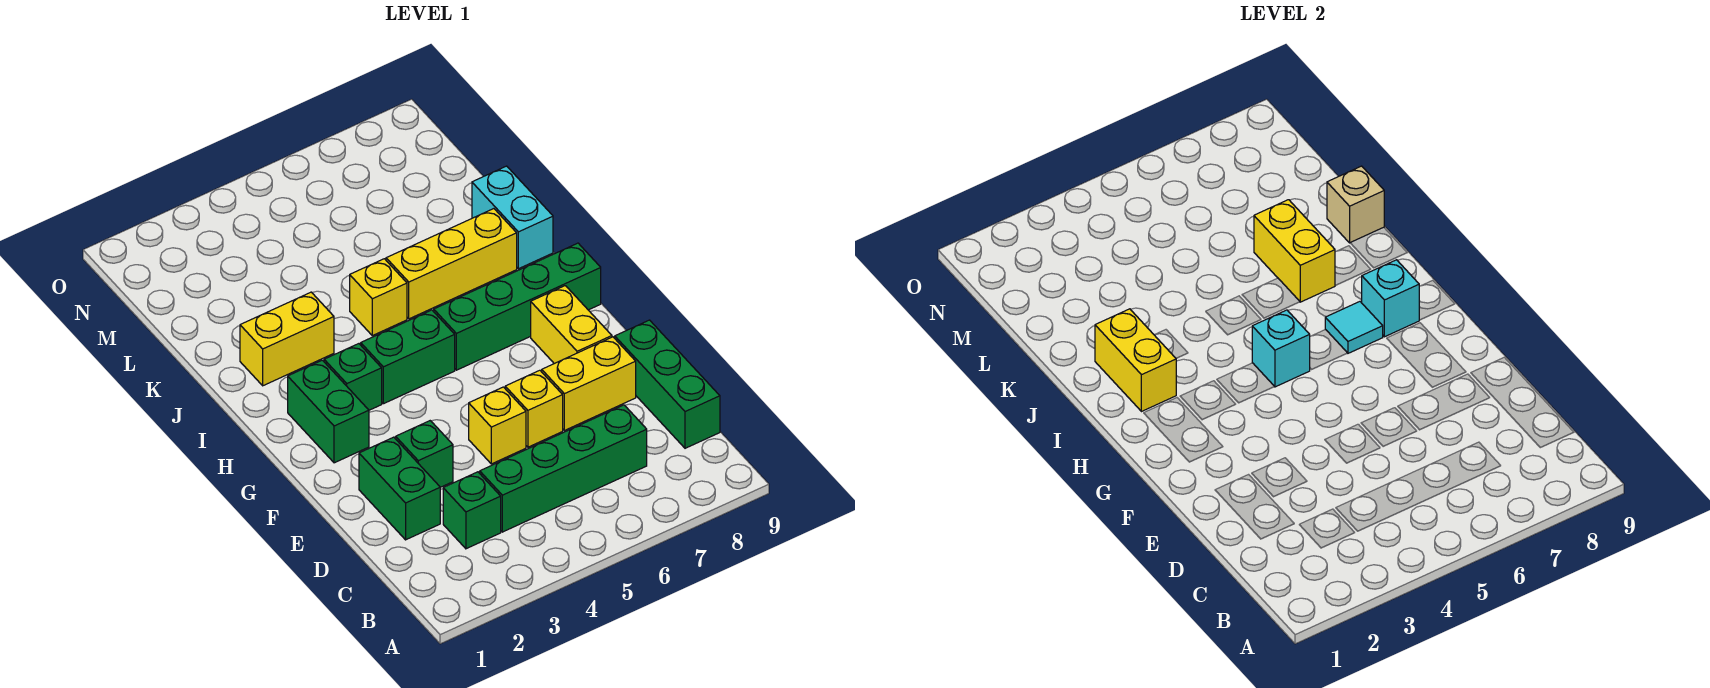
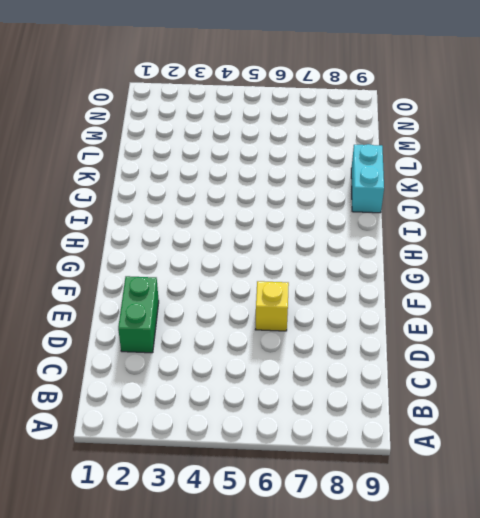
none -> green brick C3 level 1
none -> green brick C4:C7 level 1
none -> green brick C9:E9 level 1

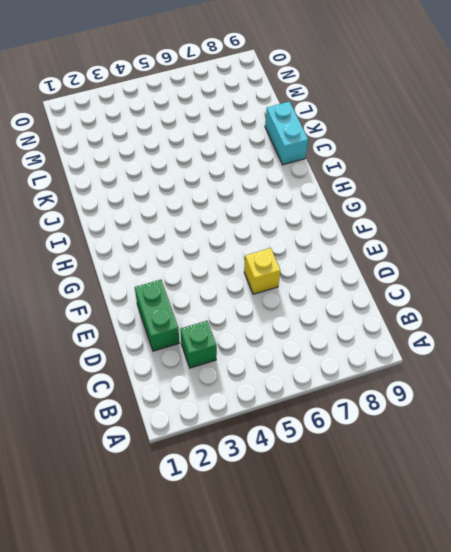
none -> green brick C4:C7 level 1
none -> green brick C9:E9 level 1
none -> green brick E3 level 1

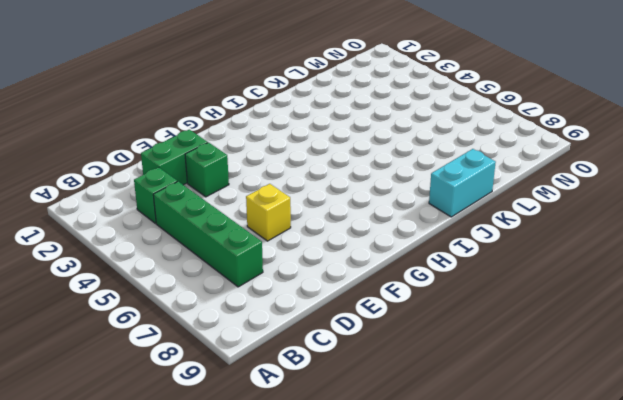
none -> green brick C9:E9 level 1
none -> yellow brick E5 level 1
none -> yellow brick E7:E8 level 1

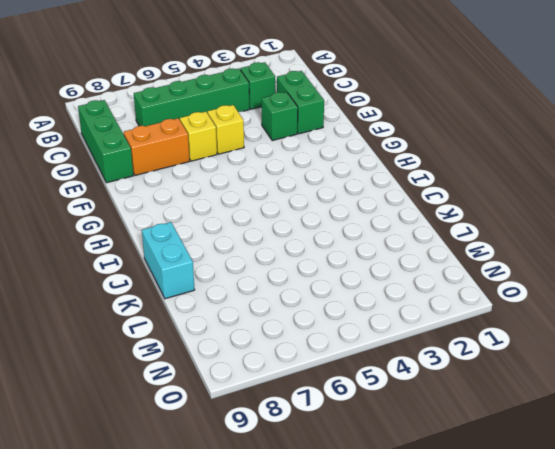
orange brick E7:E8 level 1 -> yellow brick E7:E8 level 1
none -> yellow brick F8:G8 level 1
none -> green brick G2:H2 level 1
none -> green brick H3 level 1

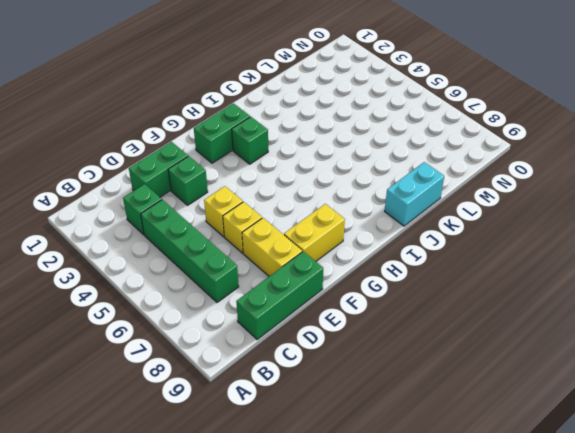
none -> green brick H4:H5 level 1
none -> green brick H6:H9 level 1
none -> yellow brick J2:J3 level 1

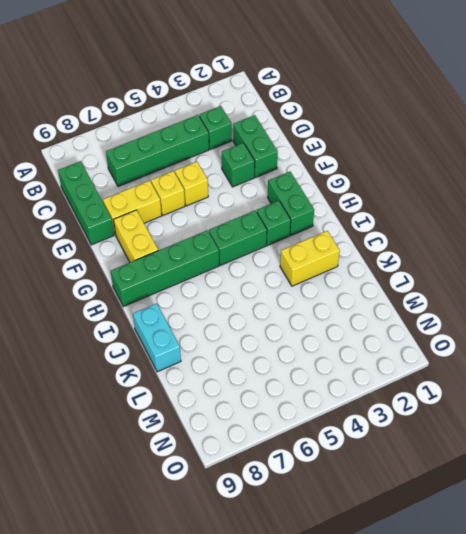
none -> yellow brick J5 level 1
none -> yellow brick J6:J8 level 1
none -> cyan brick H5 level 2

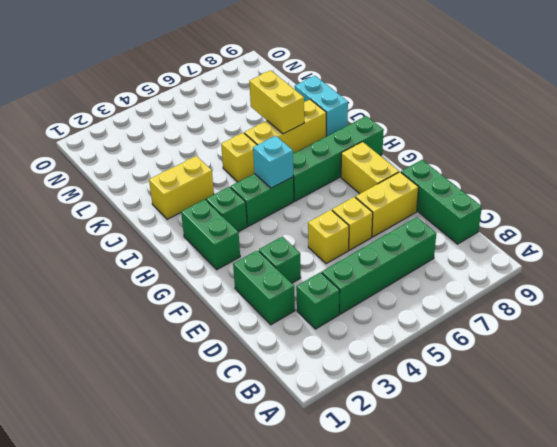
none -> cyan tile H7 level 2
none -> cyan brick H8 level 2
none -> yellow brick I2:J2 level 2

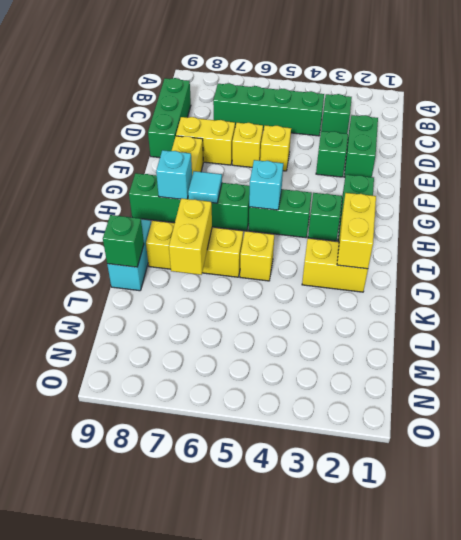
green brick K9 level 2 -> tan brick K9 level 2

